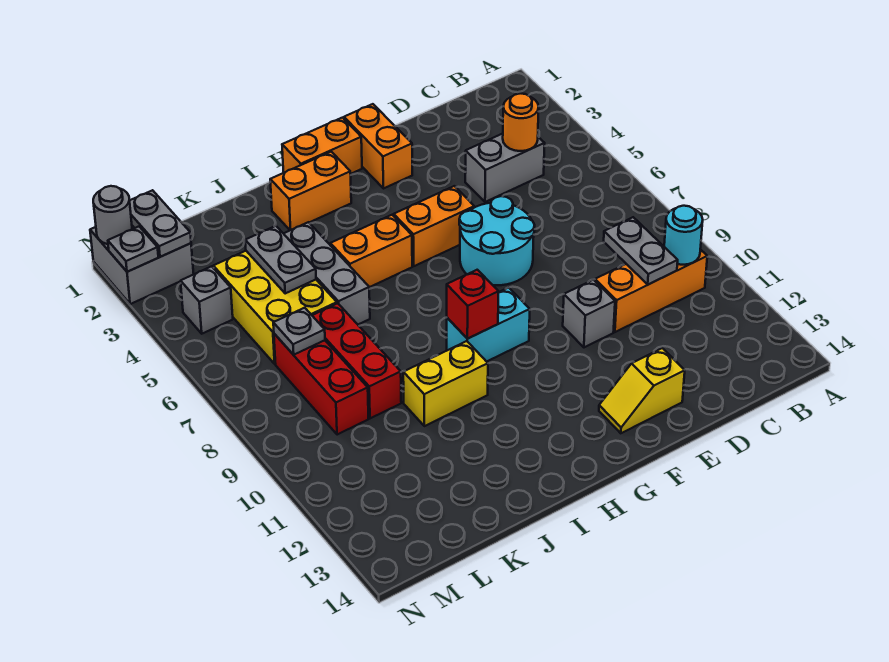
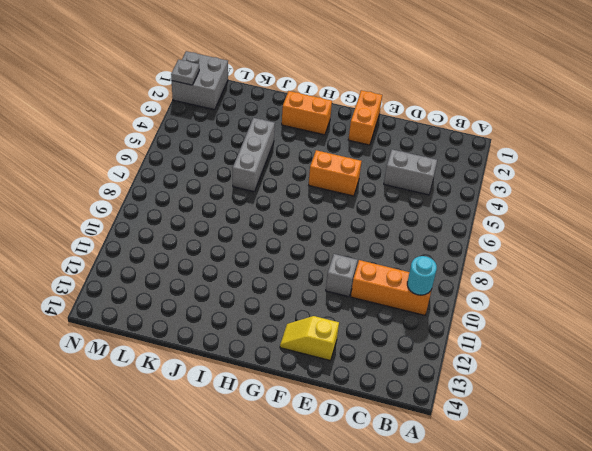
none -> cyan round brick E6:F7 level 1
none -> orange brick G1:H1 level 1
none -> cyan brick G9:H9 level 1

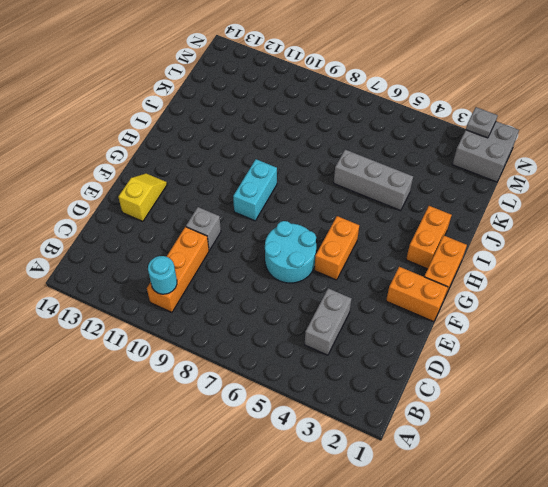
none -> orange brick H5:I5 level 1
none -> yellow brick I10:J10 level 1
none -> yellow brick K4:L6 level 1

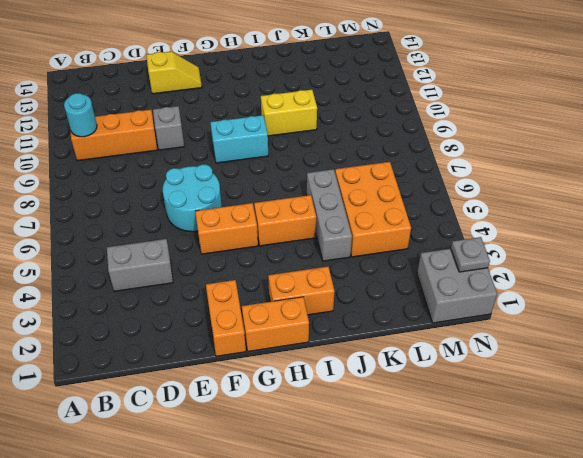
orange brick K4:L6 level 1 -> yellow brick K4:L6 level 1
none -> red brick K7:K9 level 1
none -> red brick L7:L9 level 1
none -> grey brick M4 level 1

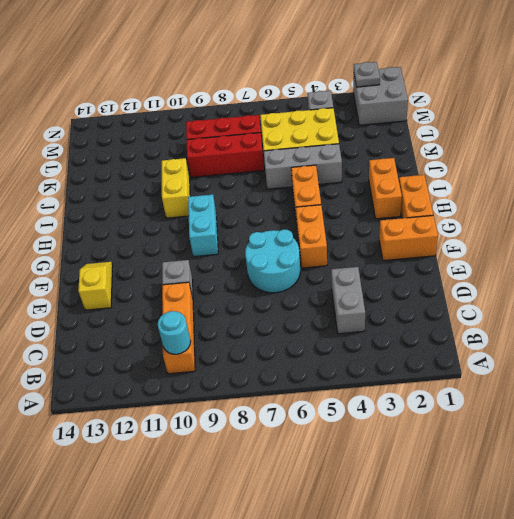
none -> orange round brick C4 level 2
none -> grey plate C9:C10 level 2
none -> red brick H9 level 2

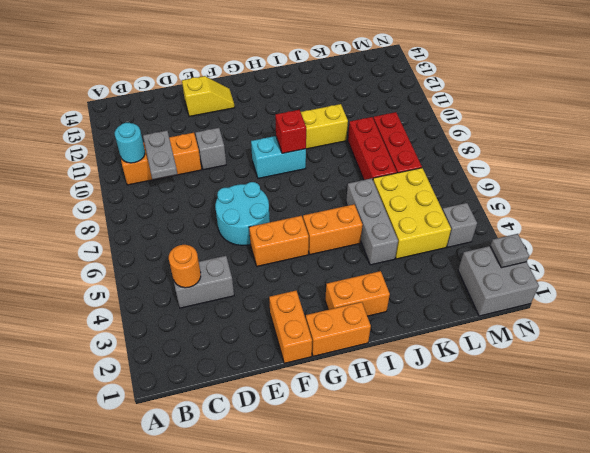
none -> grey plate K4:K5 level 2
none -> grey plate L7 level 2
none -> grey plate M1:M2 level 2

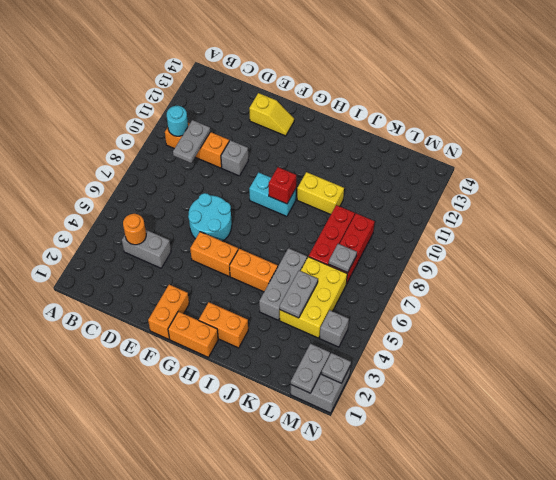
none -> grey round brick N1 level 2

